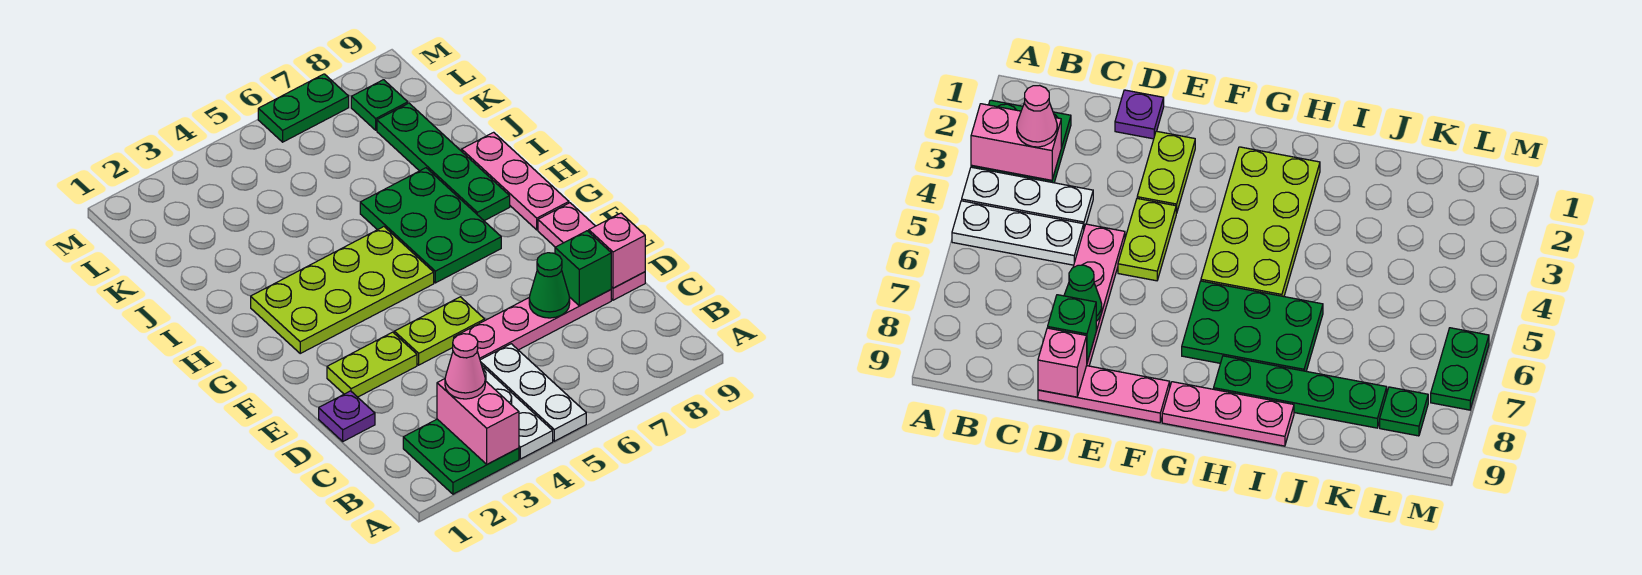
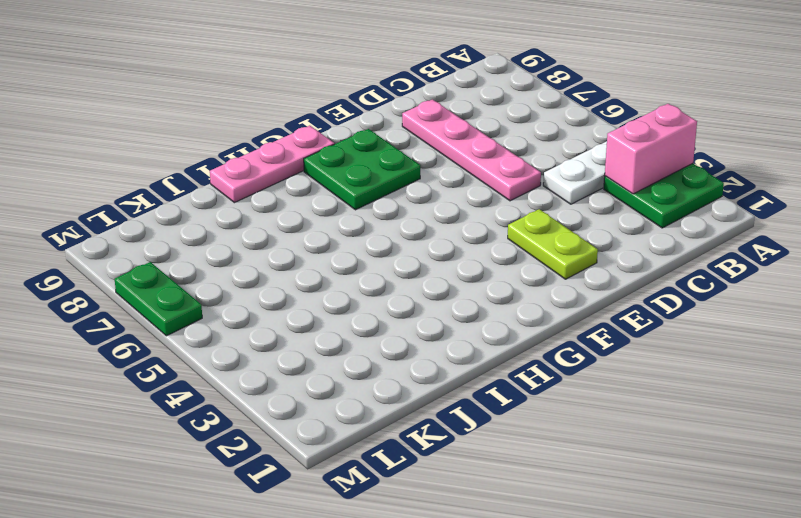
green plate F7:G8 level 1 -> green plate G6:I7 level 1
none -> white plate A5:C5 level 1
none -> purple plate D1 level 1
none -> pink plate D9:F9 level 1

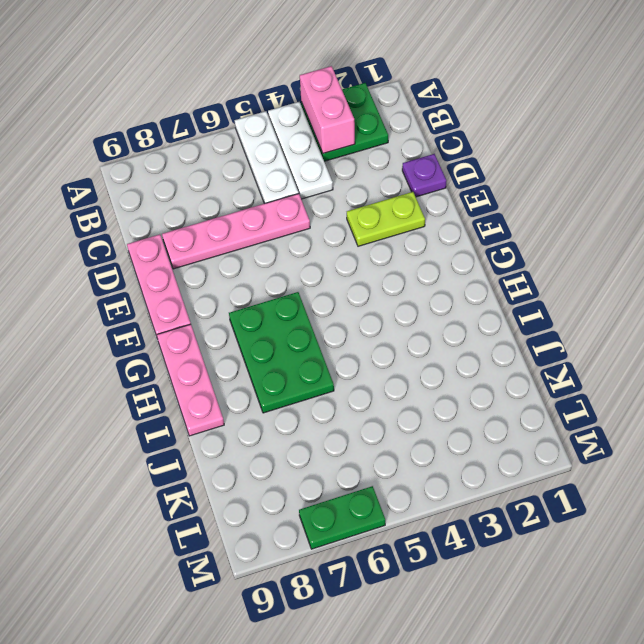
none -> lime plate E4:E5 level 1
none -> lime plate G2:H5 level 1
none -> green plate H8:K8 level 1

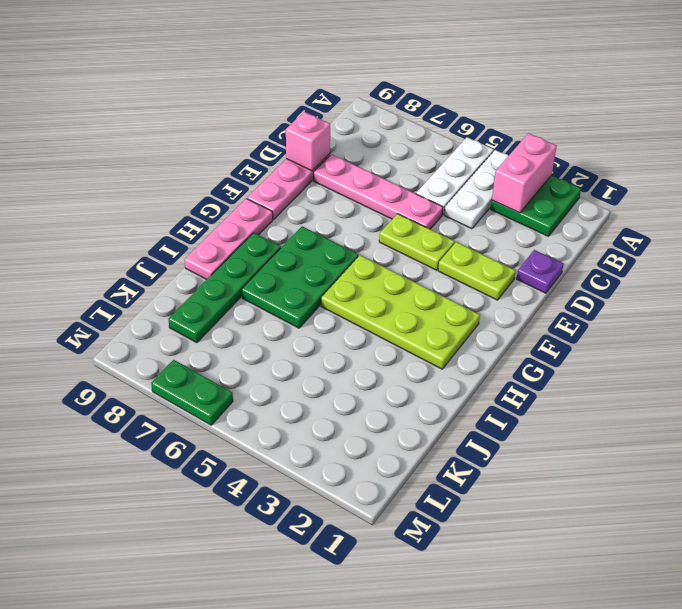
none -> green plate L8 level 1
none -> green cone D7 level 2
none -> green brick D8 level 2

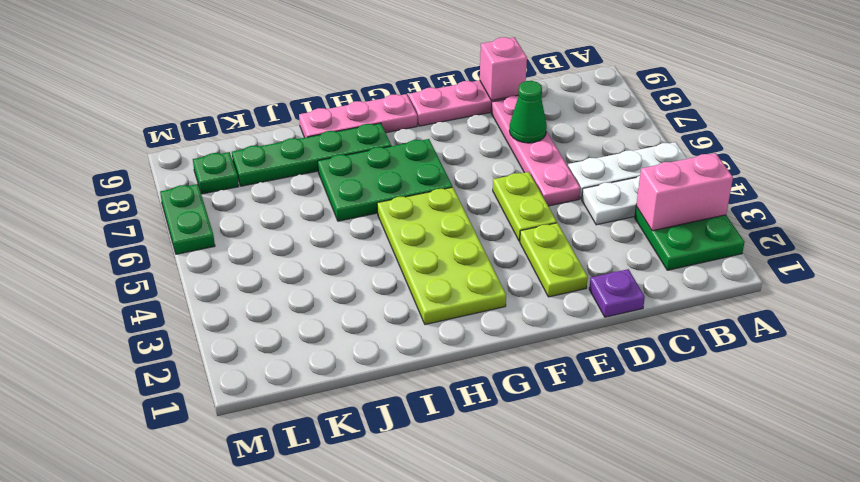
none -> green brick D8 level 2
none -> pink cone B3 level 3

